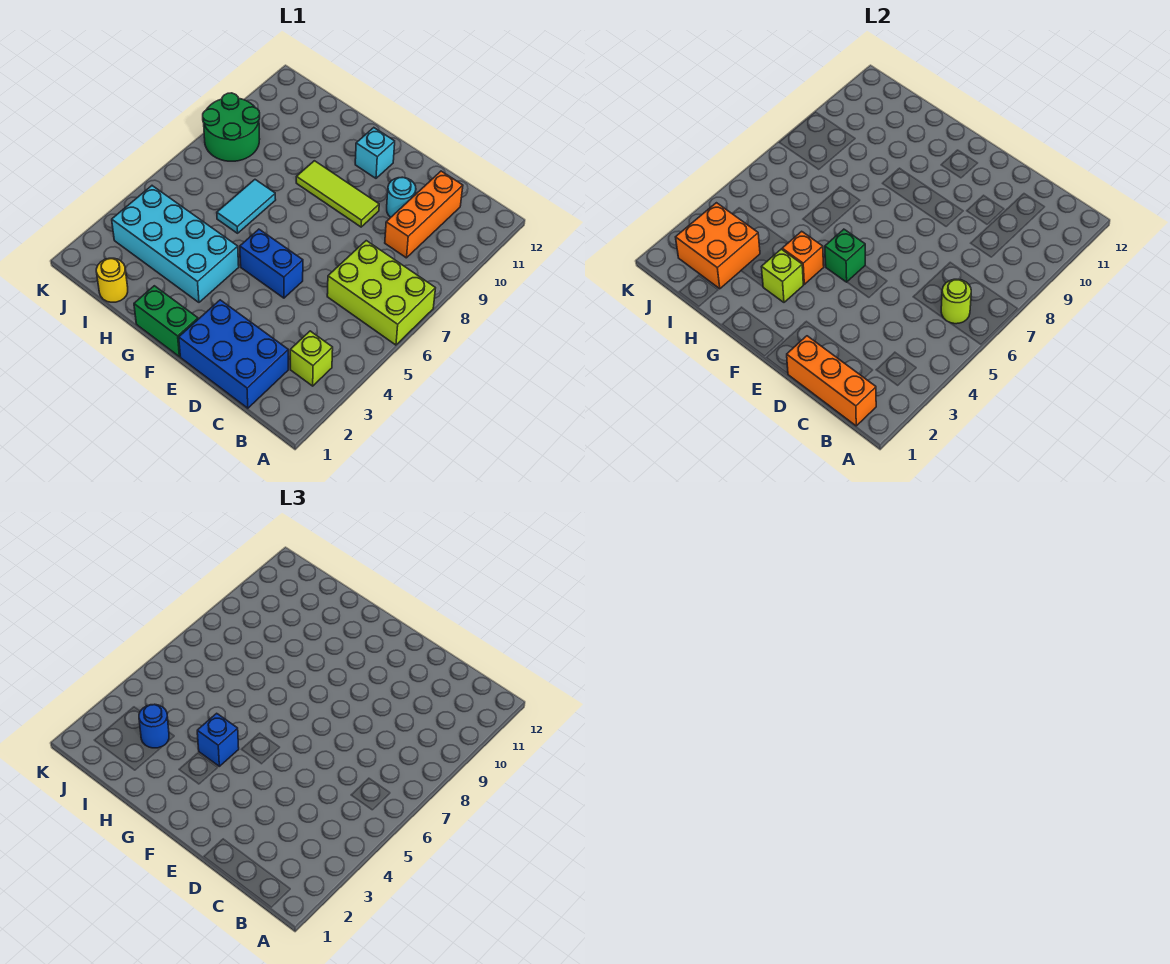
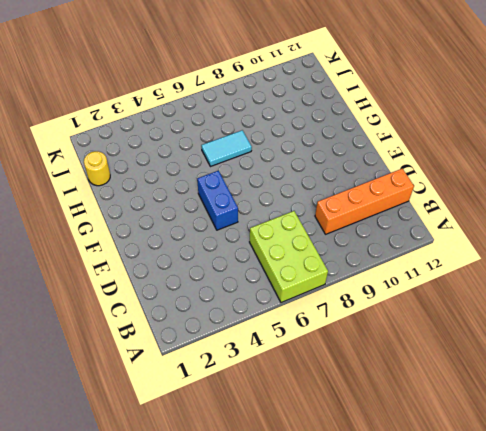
orange brick C9:C12 level 1 -> orange brick C9:C11 level 1
none -> lime brick B3 level 1
none -> blue brick C1:E2 level 1
none -> cyan round brick D10 level 1

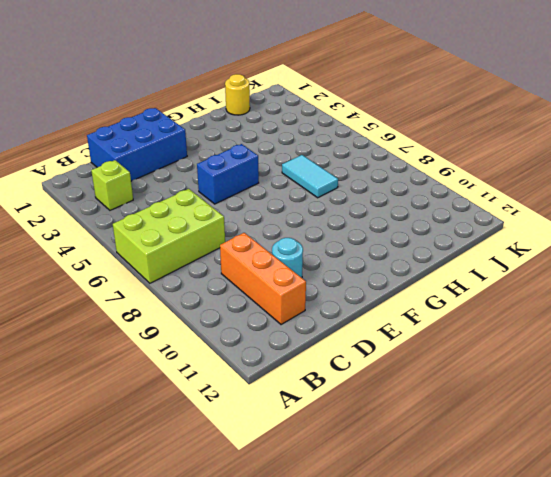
none -> lime tile E9:G9 level 1
none -> green brick F1:G1 level 1
none -> cyan brick F11 level 1

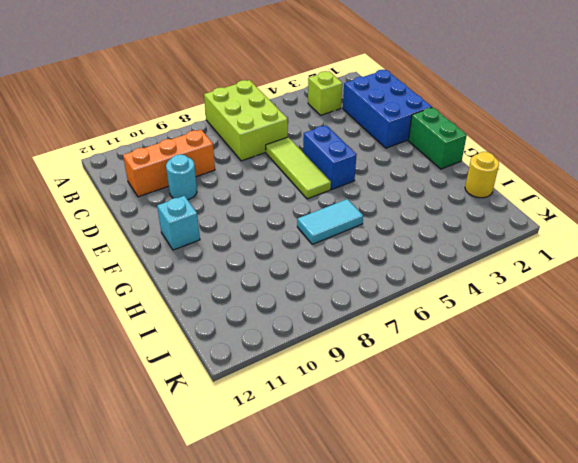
lime tile D6:F6 level 1 -> lime tile E9:G9 level 1
none -> cyan brick G3:J4 level 1
none -> green round brick J8:K9 level 1
none -> orange brick B1:D1 level 2

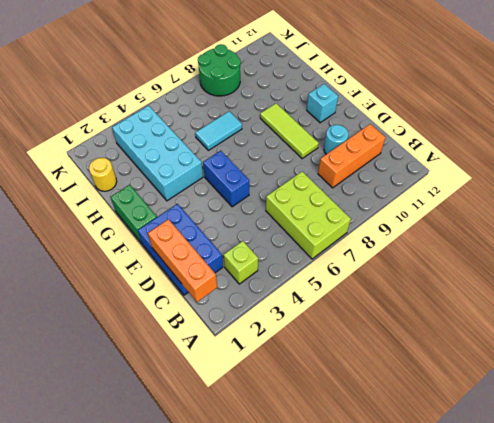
none -> lime round brick B6 level 2
none -> green brick F5 level 2
none -> lime brick G3 level 2

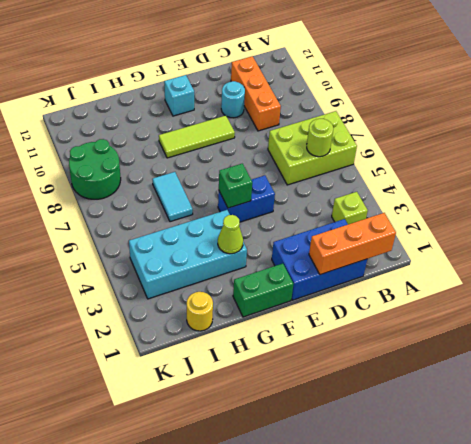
lime cone G3 level 2 -> lime brick G3 level 2
none -> orange brick G4 level 2
none -> orange brick I2:J3 level 2
none -> blue brick G4 level 3

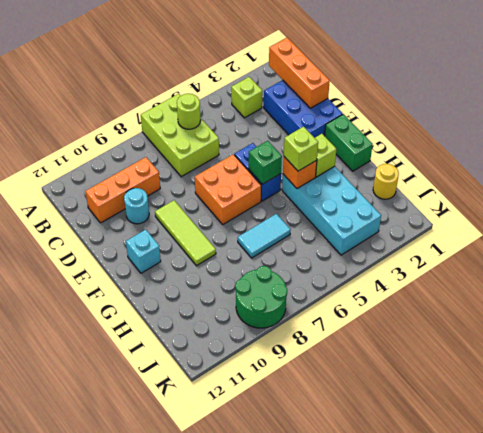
orange brick E6:F7 level 1 -> orange brick I2:J3 level 2
lime brick G4 level 3 -> blue brick G4 level 3
none -> blue round brick I3 level 3

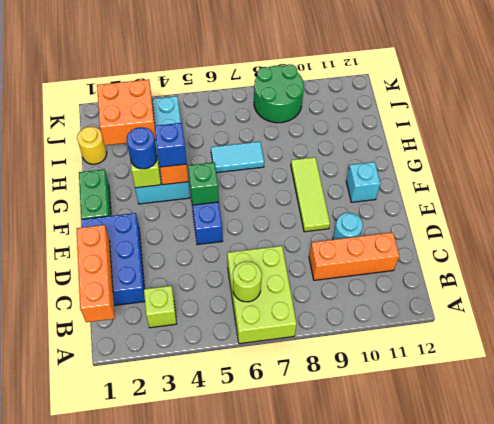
blue round brick G3 level 3 -> blue round brick I3 level 3

